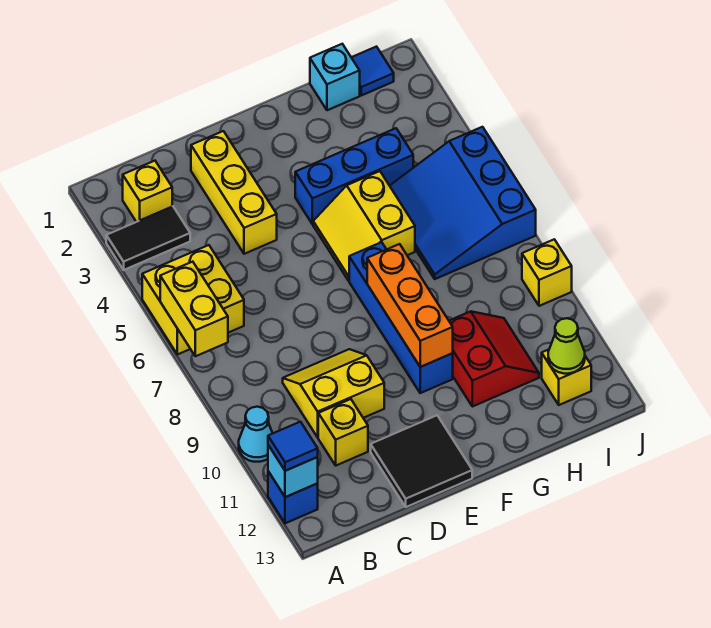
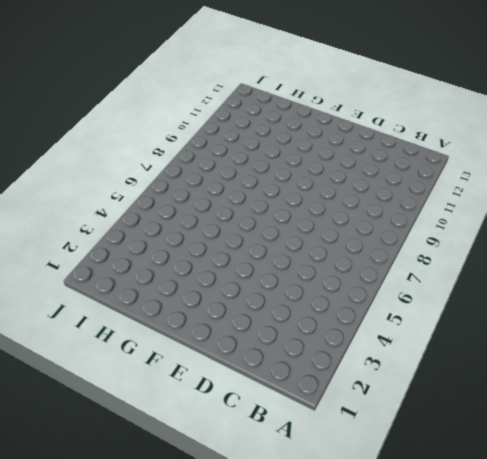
none -> black tile A3:B3 level 1
none -> yellow brick A5:B6 level 1
none -> cyan cone A10 level 1

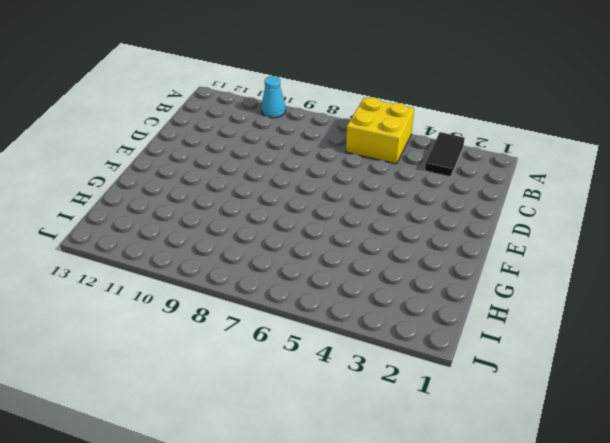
none -> blue brick A12 level 1
none -> yellow brick B2 level 1
none -> yellow slope C9:D10 level 1 top 10

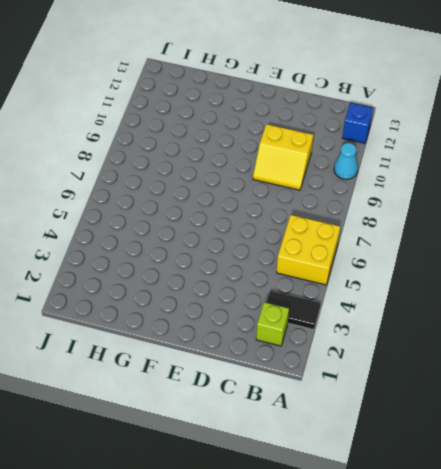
lime brick B2 level 1 -> yellow brick B2 level 1
none -> yellow brick C11 level 1
none -> yellow brick D2:D4 level 1
none -> black tile D12:E13 level 1

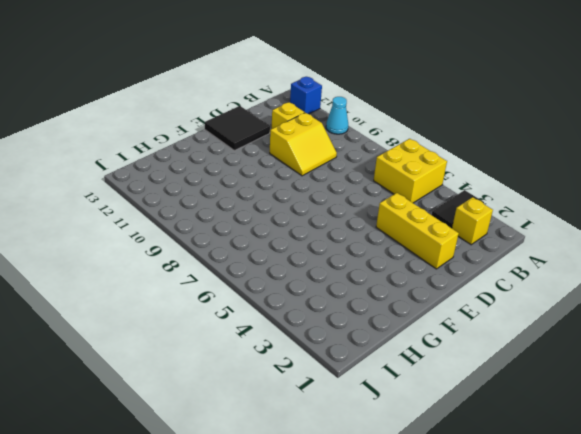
none -> blue brick F4:H4 level 1
none -> yellow slope F5:G6 level 1 top G
none -> blue brick F7:F10 level 1

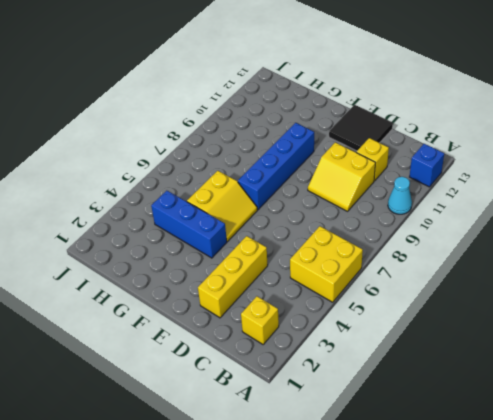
none -> black tile A3:B3 level 1
none -> red slope G10:H11 level 1 top G
none -> cyan brick H1 level 1

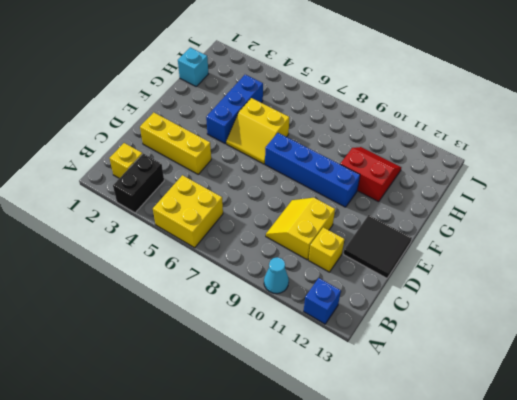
black brick A3:B3 level 1 -> black tile A3:B3 level 1
none -> blue slope H5:J7 level 1 top J
none -> blue tile I1 level 1
none -> yellow brick I12 level 1

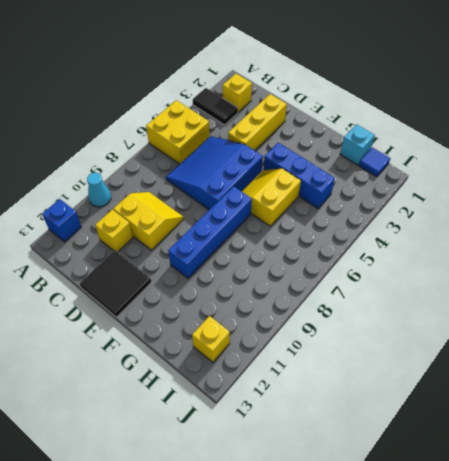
blue slope C5:E7 level 1 top E -> blue slope H5:J7 level 1 top J
none -> red slope G10:H11 level 1 top G
none -> yellow brick J9 level 1
none -> yellow brick A6:A7 level 2

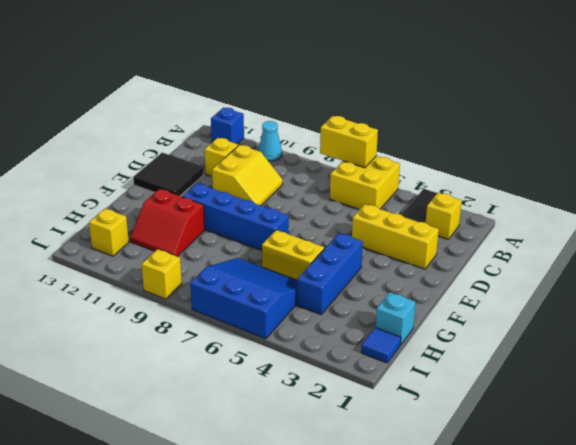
none -> cyan brick A12 level 2
none -> orange brick F8:F10 level 2
none -> lime cone I12 level 2

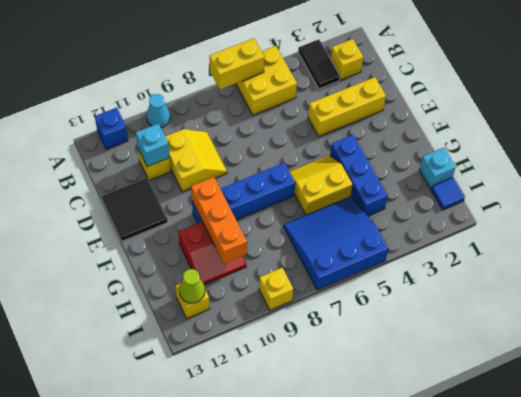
cyan brick C11 level 2 -> cyan brick A12 level 2
orange brick F10:H10 level 2 -> orange brick F8:F10 level 2
none -> blue tile A12 level 3

